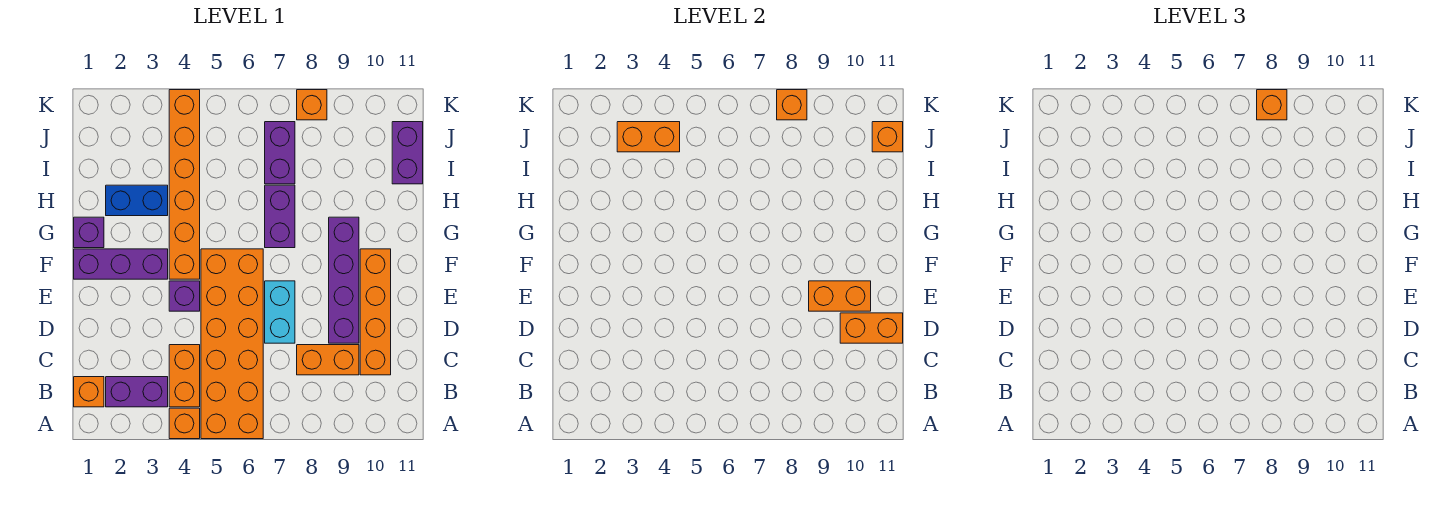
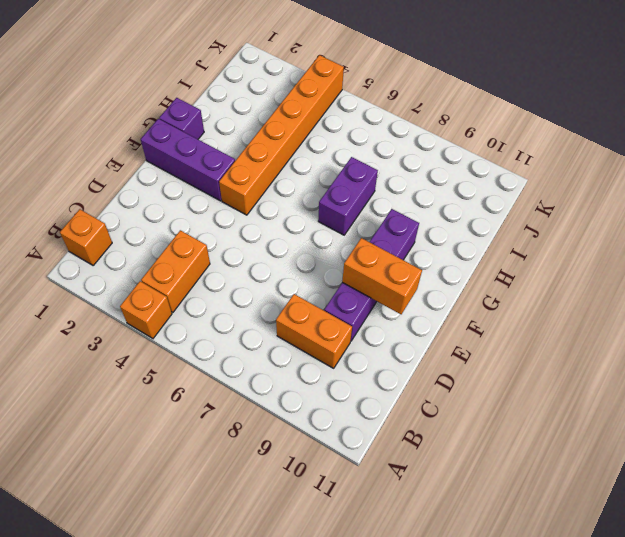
none -> orange brick A5:F6 level 1
none -> purple brick B2:B3 level 1
none -> orange brick C10:F10 level 1

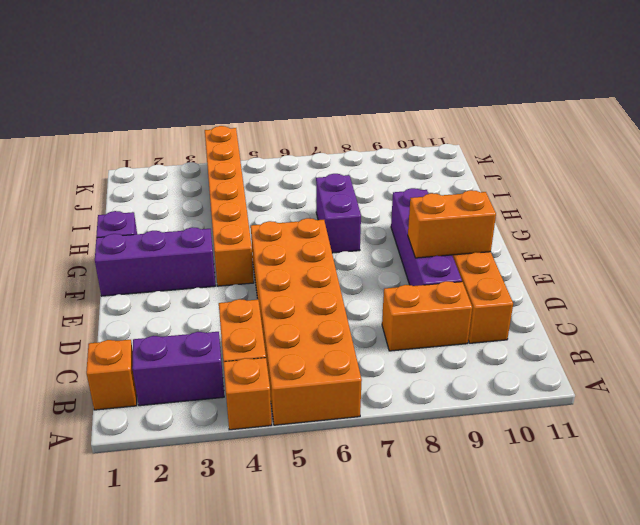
none -> cyan brick D7:E7 level 1
none -> purple brick E4 level 1
none -> blue brick H2:H3 level 1

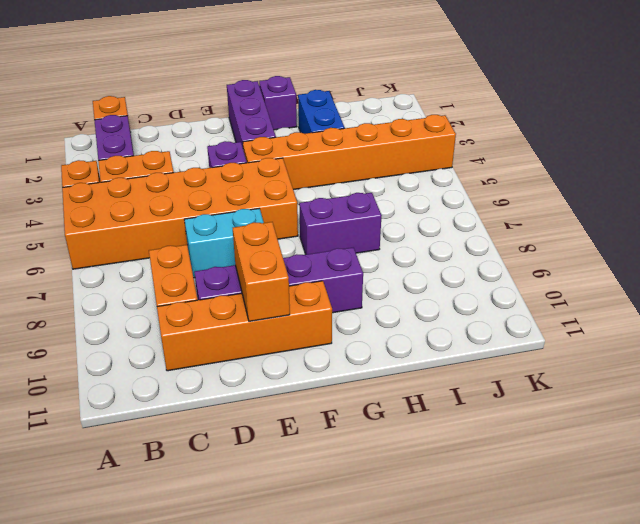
none -> purple brick I7:J7 level 1
none -> purple brick I11:J11 level 1
none -> orange brick K8 level 1

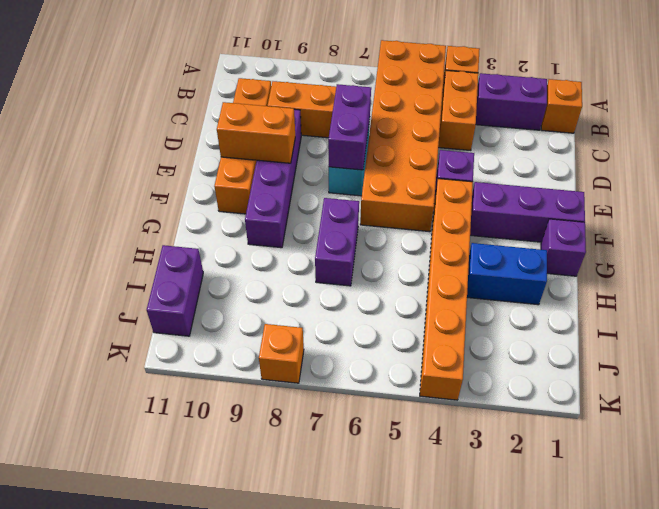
purple brick D7:E7 level 2 -> purple brick I7:J7 level 1
none -> orange brick D10:D11 level 2
none -> orange brick J3:J4 level 2
none -> orange brick J11 level 2

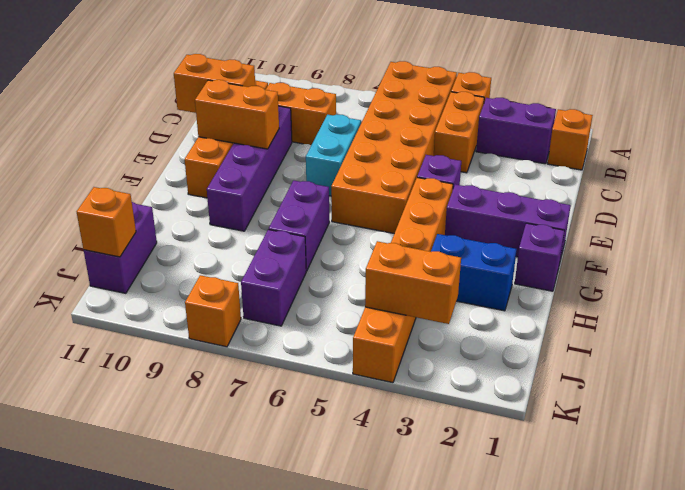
none -> orange brick K8 level 2
none -> orange brick K8 level 3

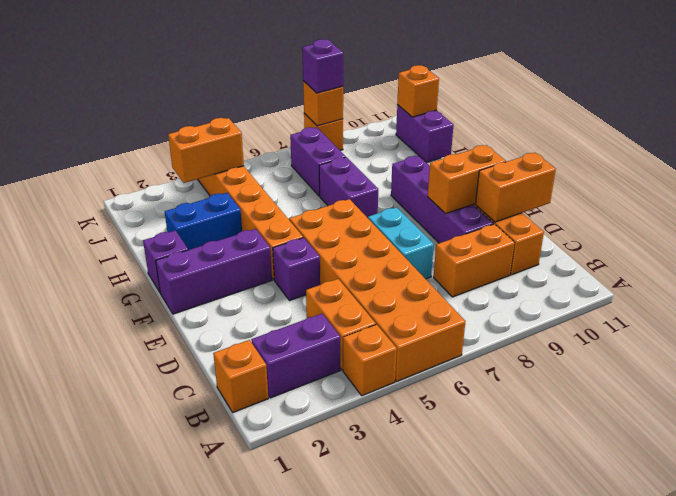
purple brick K8 level 3 -> orange brick K8 level 3

